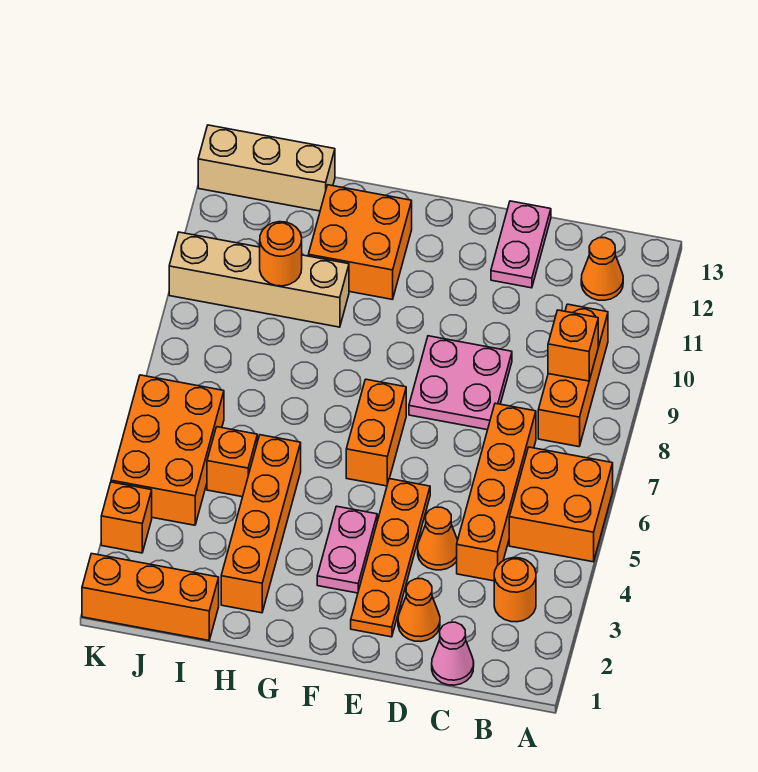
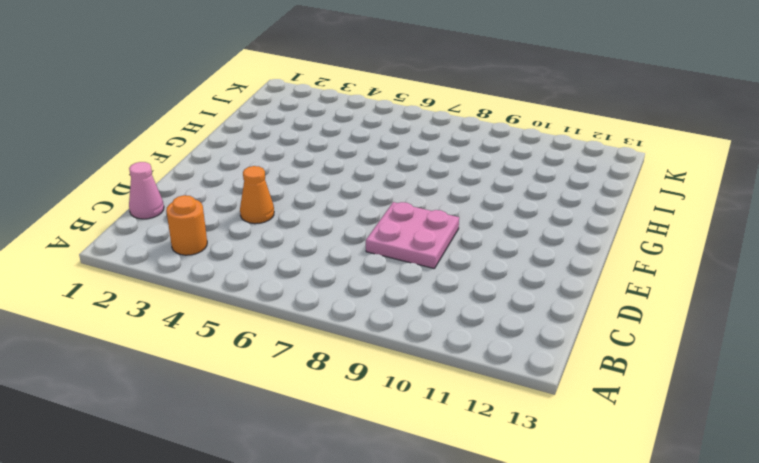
none -> orange brick A5:B6 level 1
none -> orange brick B8:B10 level 1
none -> orange cone B12 level 1

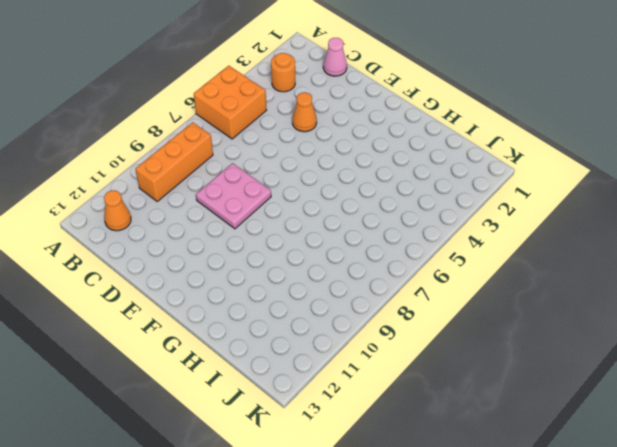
none -> orange brick C4:C7 level 1
none -> orange cone D2 level 1
none -> pink plate D12:D13 level 1

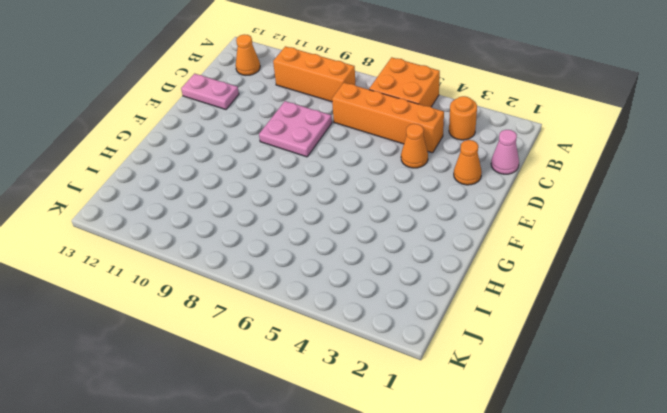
none -> orange plate E2:E5 level 1
none -> pink plate F3:F4 level 1
none -> orange brick F6:F7 level 1

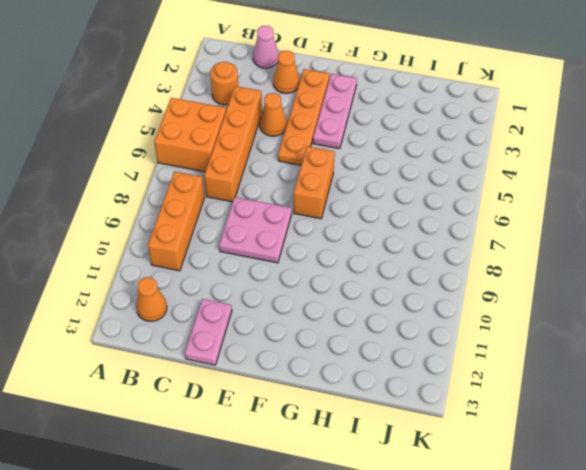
pink plate F2:F4 level 1 -> pink plate F3:F4 level 1
none -> orange brick G11:H12 level 1
none -> orange brick H2:H5 level 1
none -> tan brick H10:K10 level 1

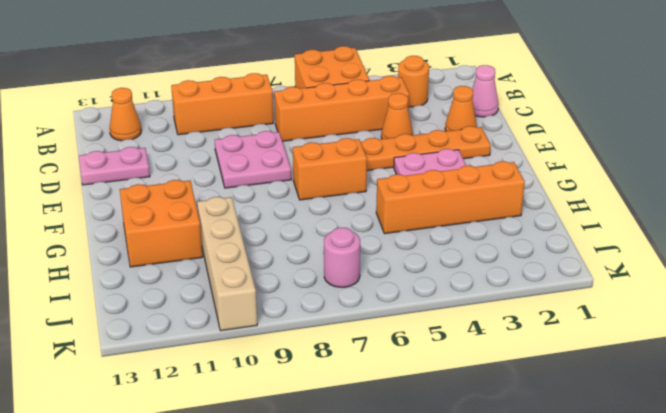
pink round brick J7 level 1 -> none
none -> orange brick I1:K1 level 1
none -> orange brick I5 level 1
none -> tan brick I13:K13 level 1

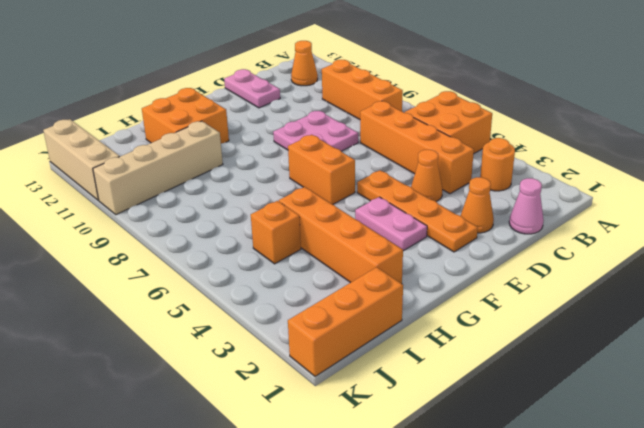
tan brick K11:K13 level 1 -> tan brick I13:K13 level 1
none -> orange brick J4:K6 level 1
none -> orange brick K3 level 1
none -> orange brick B9 level 2

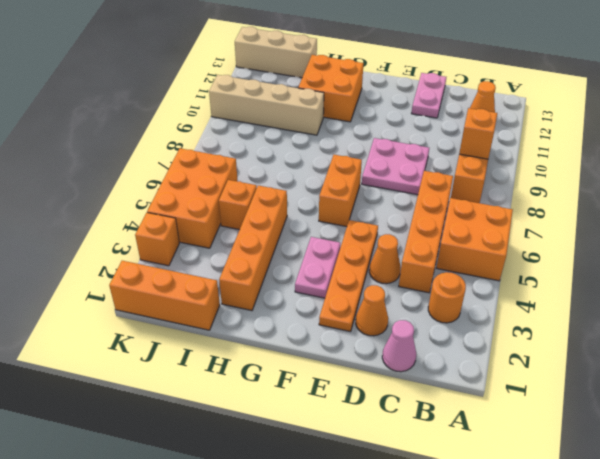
none -> orange round brick I10 level 2

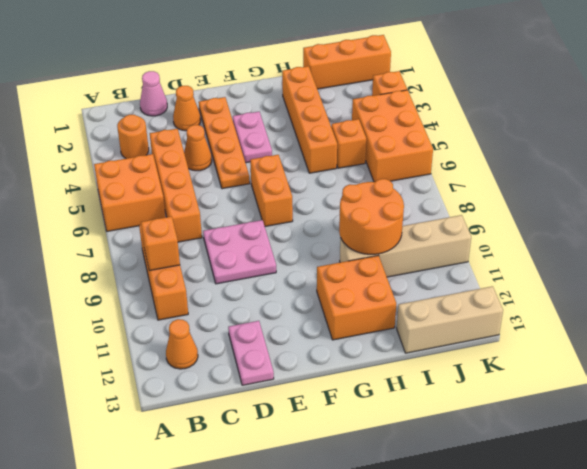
orange round brick H9:I10 level 2 -> orange round brick I10 level 2

